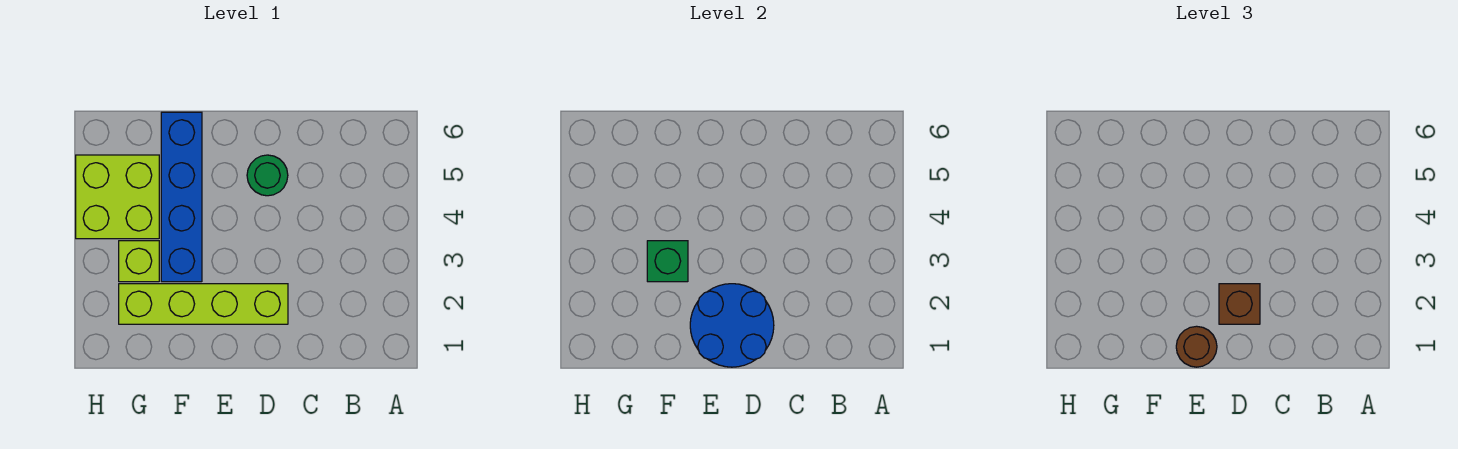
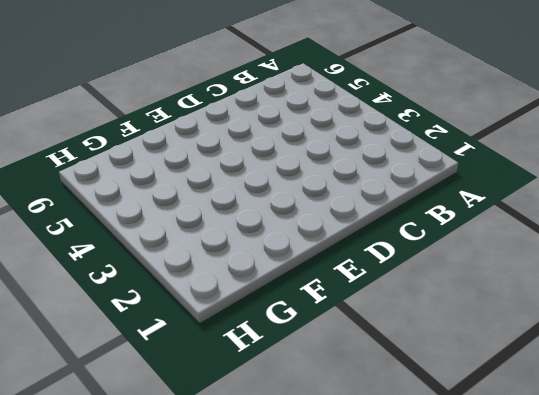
none -> lime brick D2:G2 level 1
none -> green round brick D5 level 1

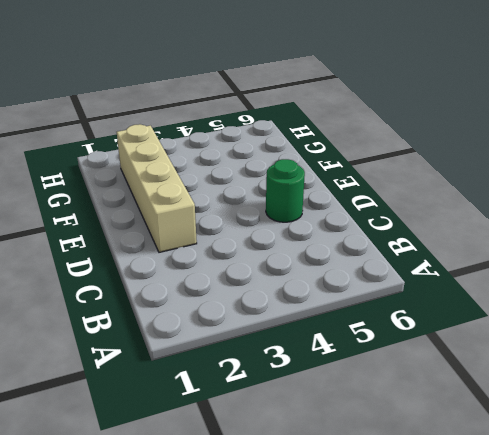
tan brick D2:G2 level 1 -> lime brick D2:G2 level 1
none -> blue brick F3:F6 level 1
none -> lime brick G3 level 1

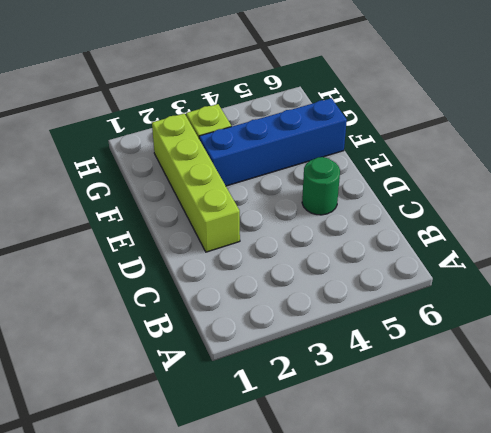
none -> lime brick G4:H5 level 1
none -> blue round brick D1:E2 level 2

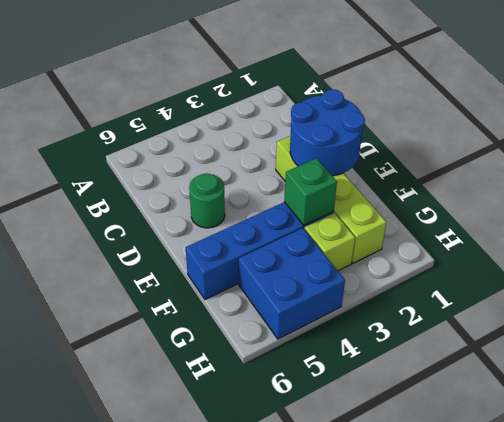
blue brick G4:H5 level 1 -> lime brick G4:H5 level 1
none -> brown brick D2 level 3
none -> brown round brick E1 level 3

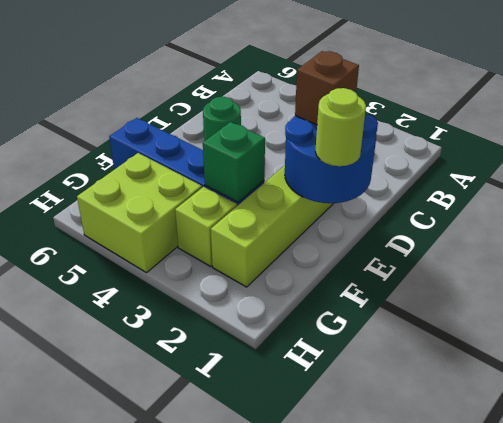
lime round brick E1 level 3 -> brown round brick E1 level 3

